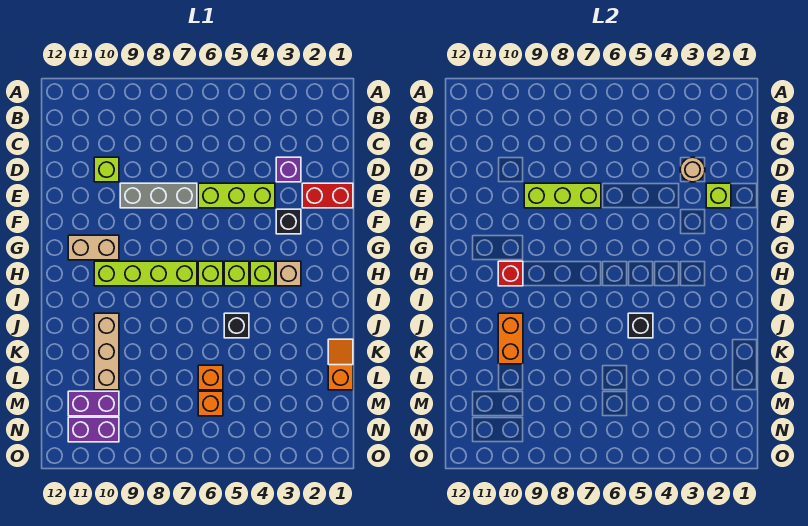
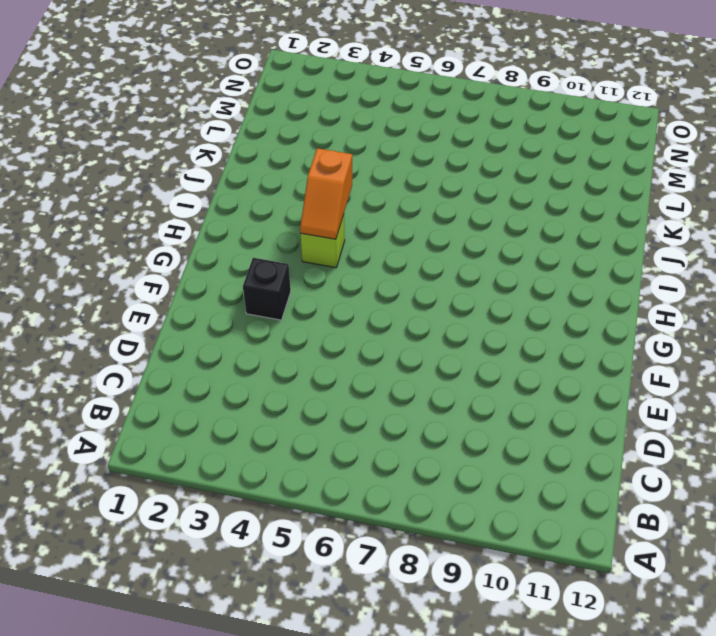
orange slope H4:I4 level 2 top I -> orange slope K1:L1 level 1 top L
none -> purple brick D3 level 1
none -> lime brick D10 level 1
none -> red brick E1:E2 level 1

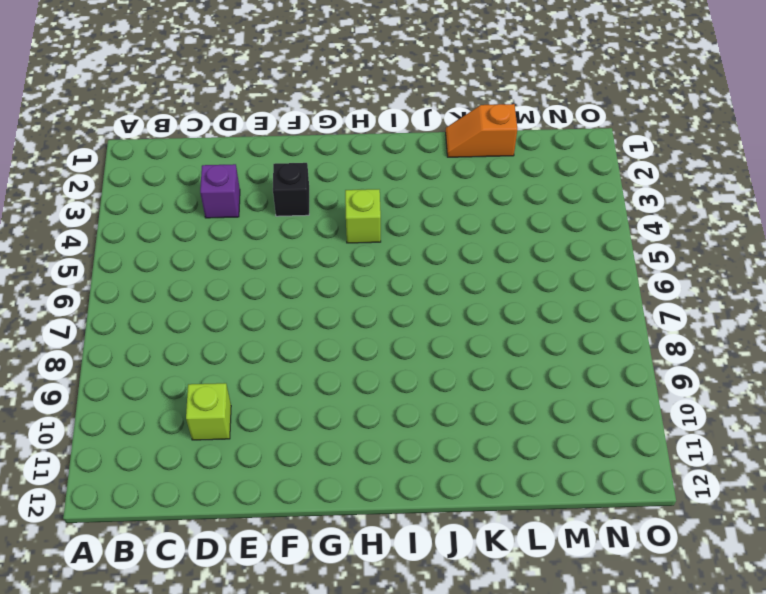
none -> red brick E1:E2 level 1
none -> lime brick E4:E6 level 1
none -> grey brick E7:E9 level 1

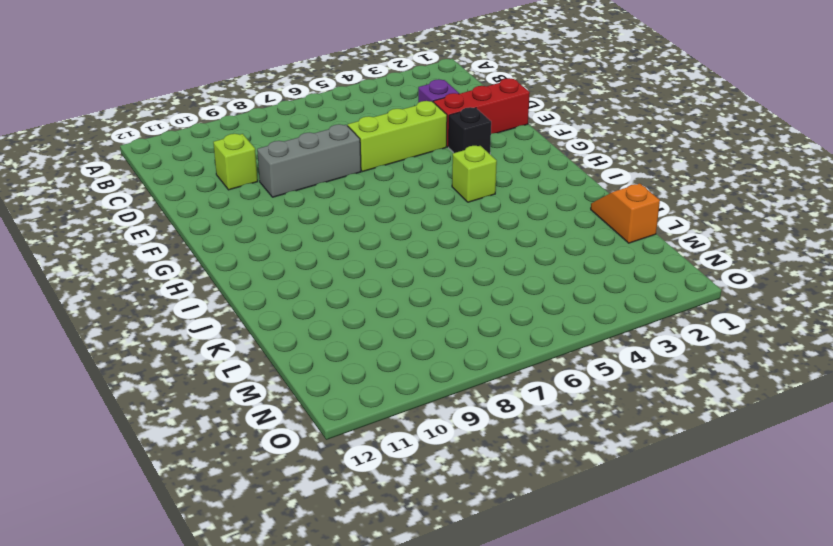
red brick E1:E3 level 1 -> red brick E1:E2 level 1
none -> tan brick G10:G11 level 1
none -> tan brick H3 level 1
none -> lime brick H5 level 1

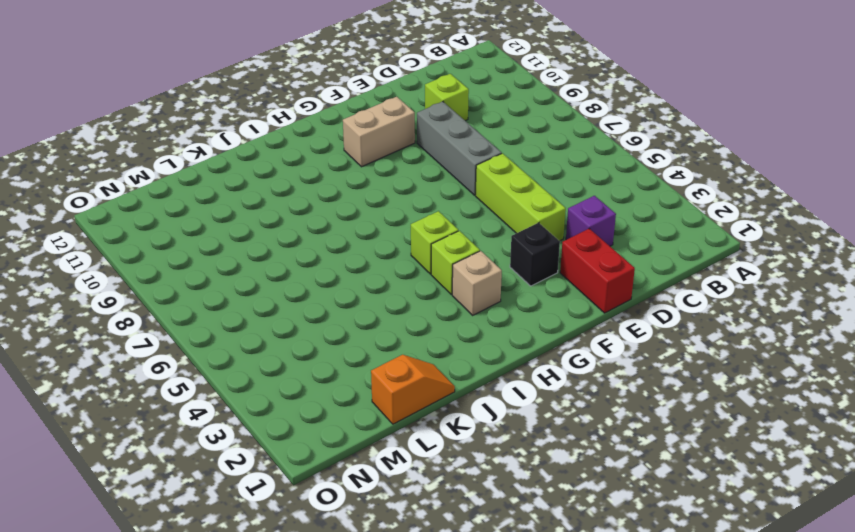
tan brick F10:G10 level 1 -> tan brick G10:G11 level 1
none -> lime brick H6 level 1
none -> lime brick H7:H10 level 1
none -> black brick J5 level 1

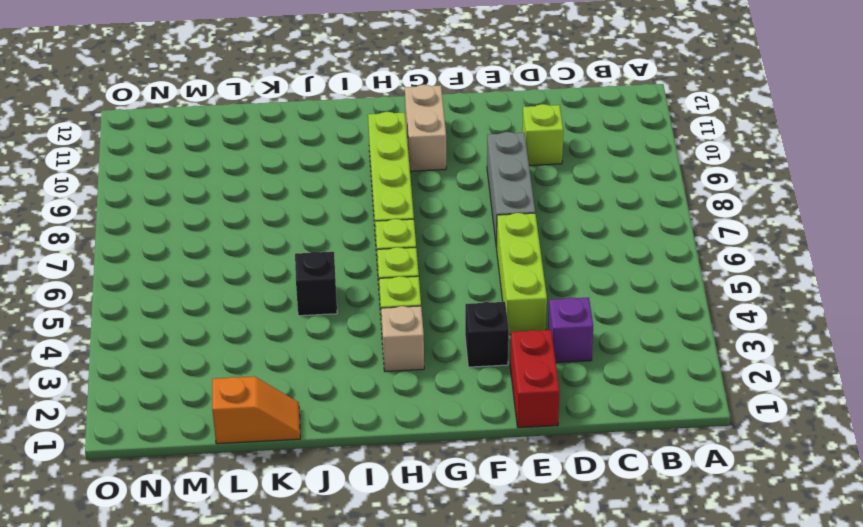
none -> tan brick J10:L10 level 1
none -> orange brick L6 level 1
none -> orange brick M6 level 1

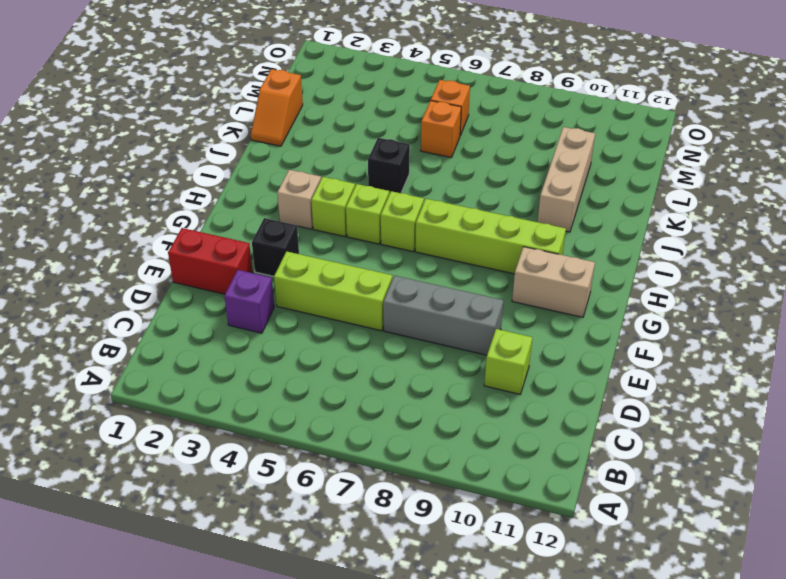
none -> purple brick M10:M11 level 1
none -> purple brick N10:N11 level 1
none -> tan round brick D3 level 2

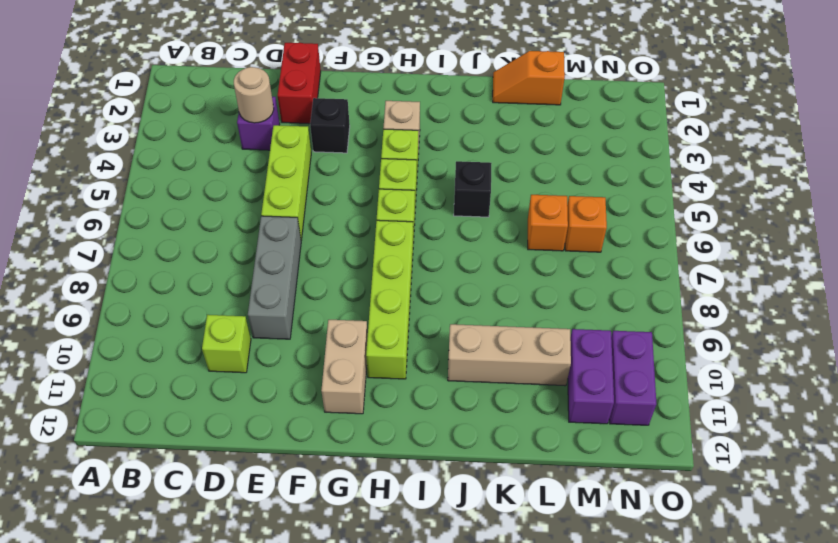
none -> lime brick E2 level 2
none -> lime brick E7:E9 level 2
none -> red brick H10 level 2

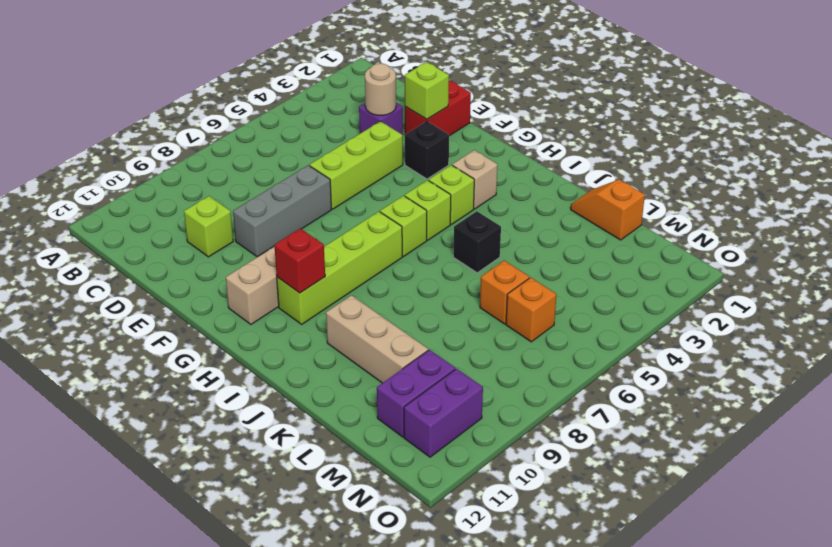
none -> lime brick E7:E9 level 2
none -> black brick J5 level 2
none -> orange brick J10:K10 level 2

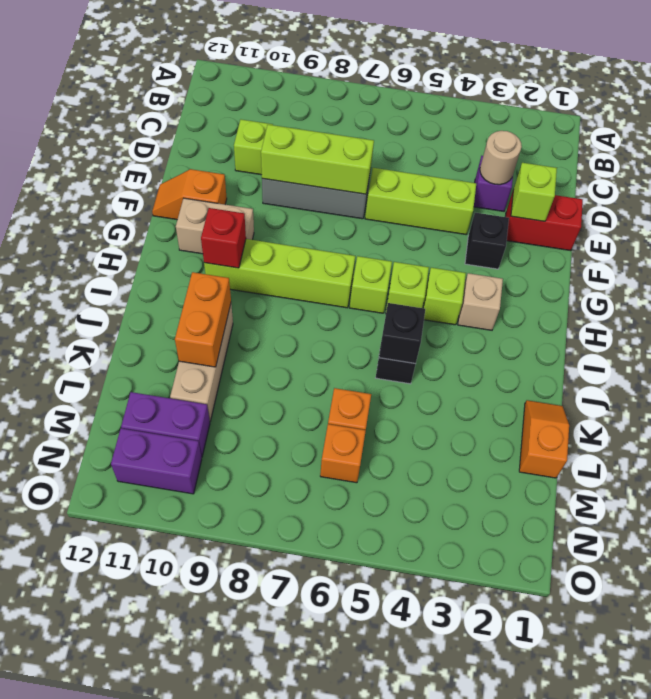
orange slope F11:F12 level 1 top 11 -> none

